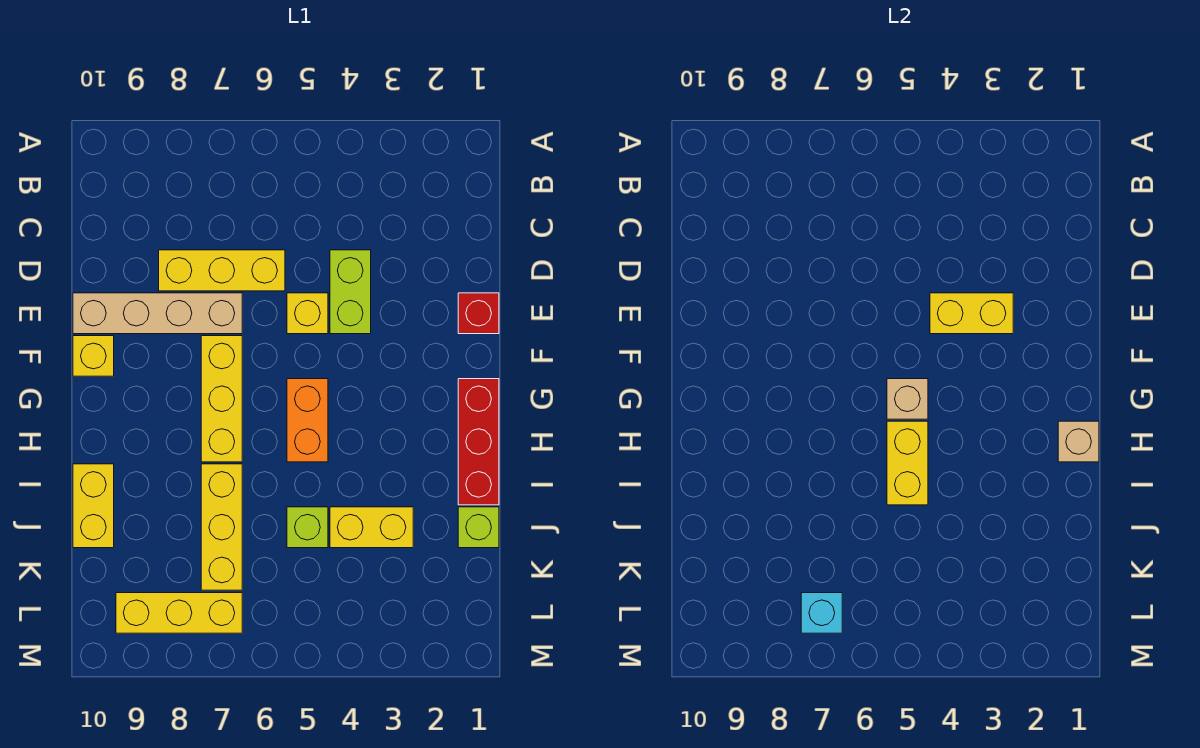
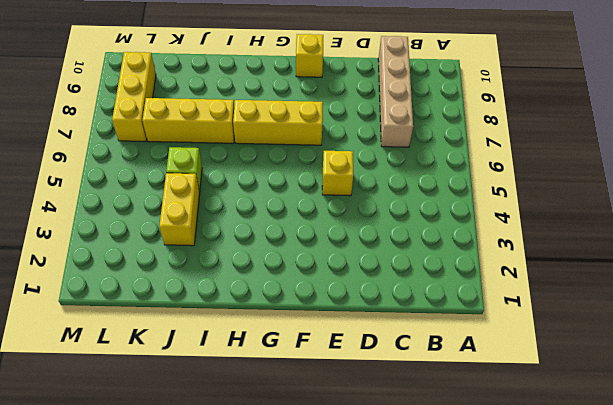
tan brick C7:C10 level 1 -> tan brick E7:E10 level 1
none -> lime brick D4:E4 level 1
none -> yellow brick D6:D8 level 1
none -> red brick E1 level 1

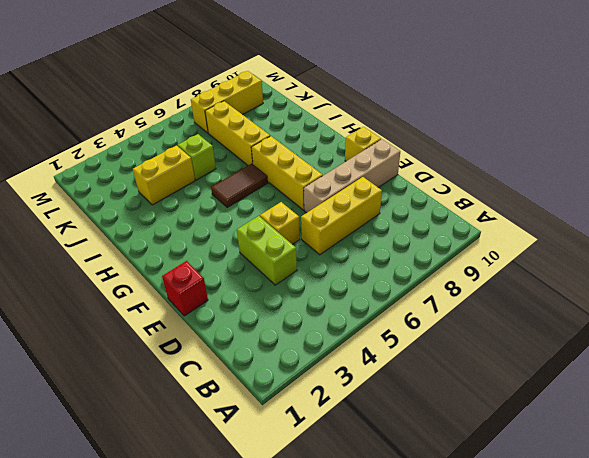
brown tile H5:H6 level 1 -> orange brick G5:H5 level 1
none -> red brick G1:I1 level 1
none -> yellow brick I10:J10 level 1
none -> lime brick J1 level 1

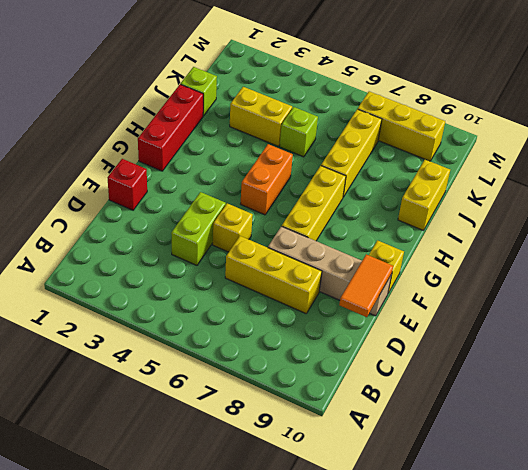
orange tile D10:E10 level 2 -> none
none -> yellow brick E3:E4 level 2
none -> tan brick G5 level 2
none -> tan brick H1 level 2

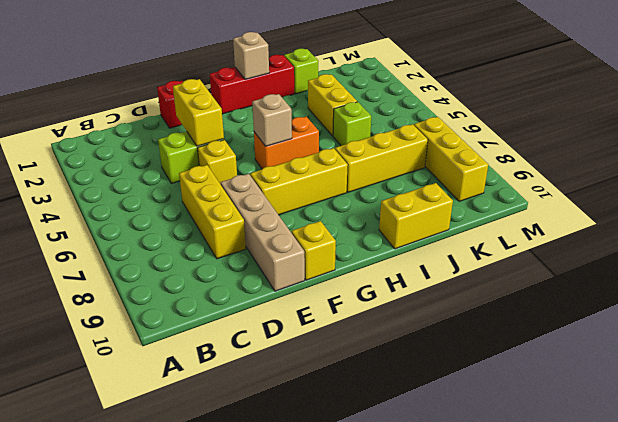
none -> yellow brick H5:I5 level 2
none -> cyan brick L7 level 2

